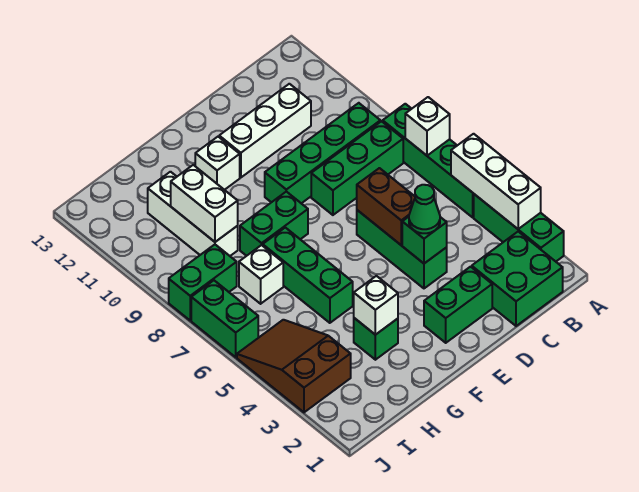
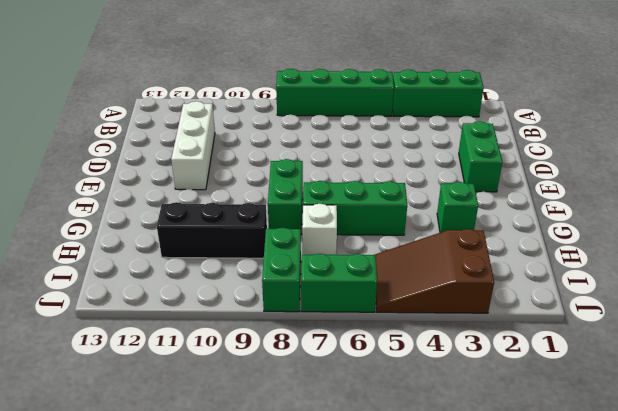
black brick H9:H11 level 1 -> white brick H9:H11 level 1
none -> green brick B1:C2 level 1
none -> green brick B8:D8 level 1
none -> green brick B9:E9 level 1

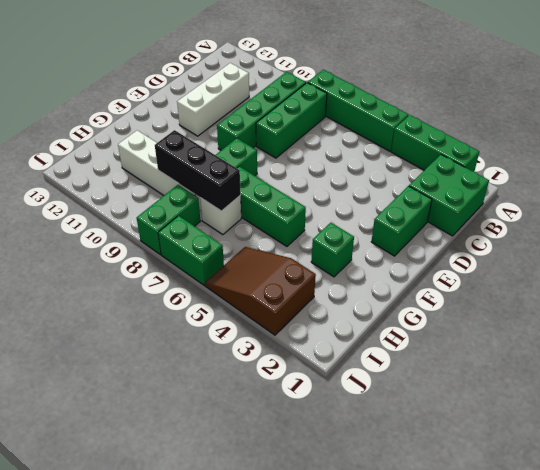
black brick H7:H9 level 2 -> white brick H9:H10 level 2
none -> green brick D4:D6 level 1
none -> white brick F11 level 1
none -> white brick A3:A5 level 2

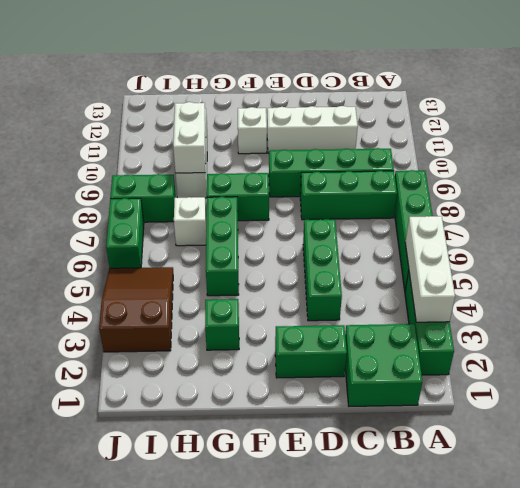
none -> white brick A7 level 2
none -> green brick D4 level 2
none -> brown brick D5:D6 level 2

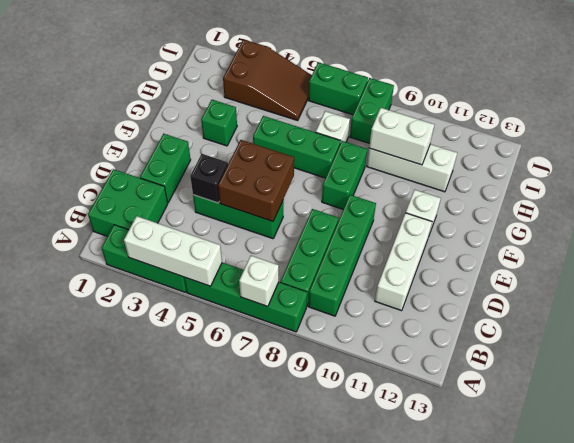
black brick D4 level 2 -> green brick D4 level 2
brown brick D5:E6 level 2 -> brown brick D5:D6 level 2
none -> white brick G3 level 2
none -> green cone D4 level 3

